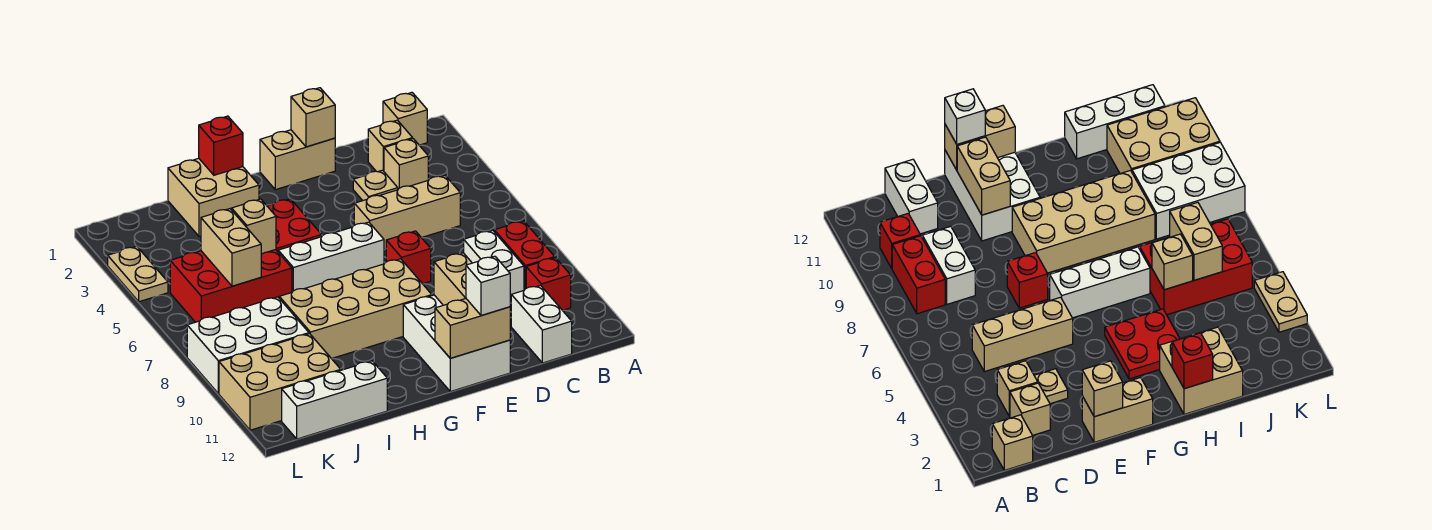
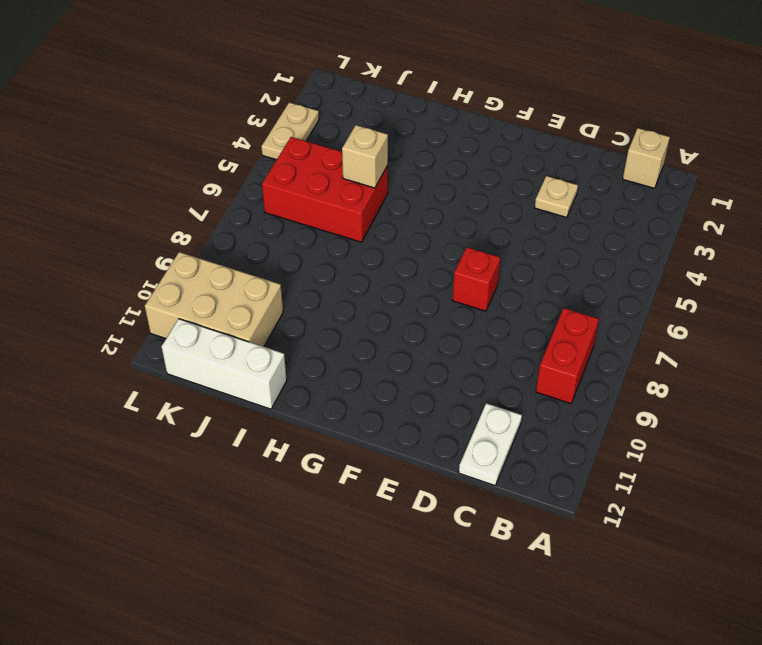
white plate C11:C12 level 1 -> white brick C11:C12 level 1
none -> red brick B10 level 1
none -> tan brick C2 level 1
none -> tan brick C3 level 1

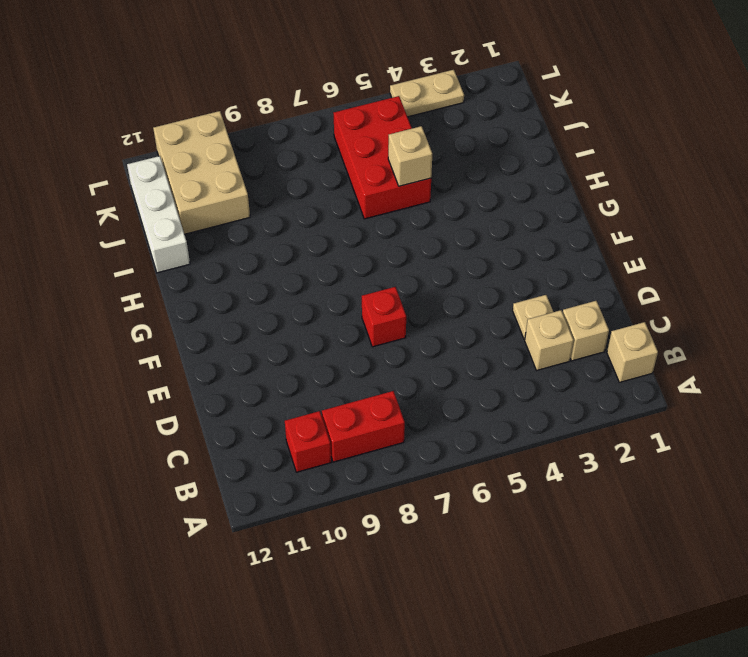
none -> tan brick C5:E5 level 1
none -> white brick C8:C9 level 1
none -> white brick C11:C12 level 1

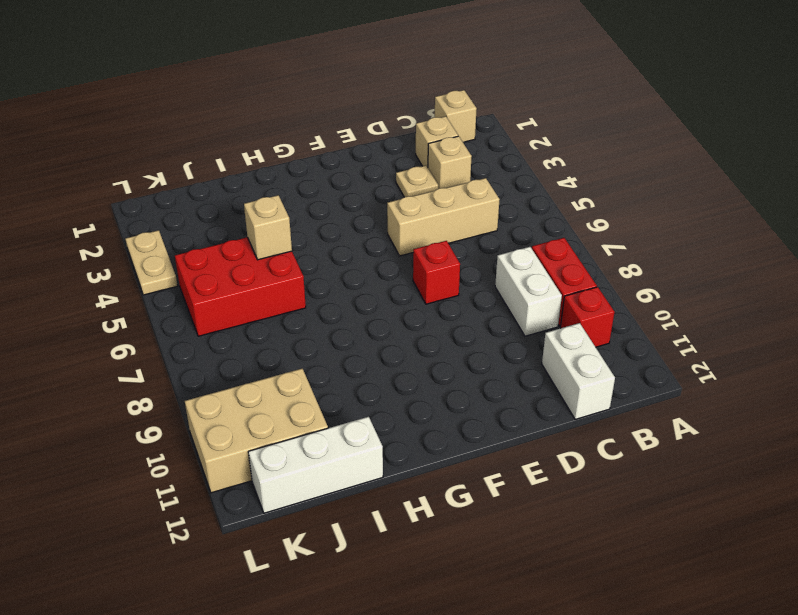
none -> tan brick E1:F1 level 1
none -> white brick E10:F12 level 1
none -> white brick F6:H6 level 1

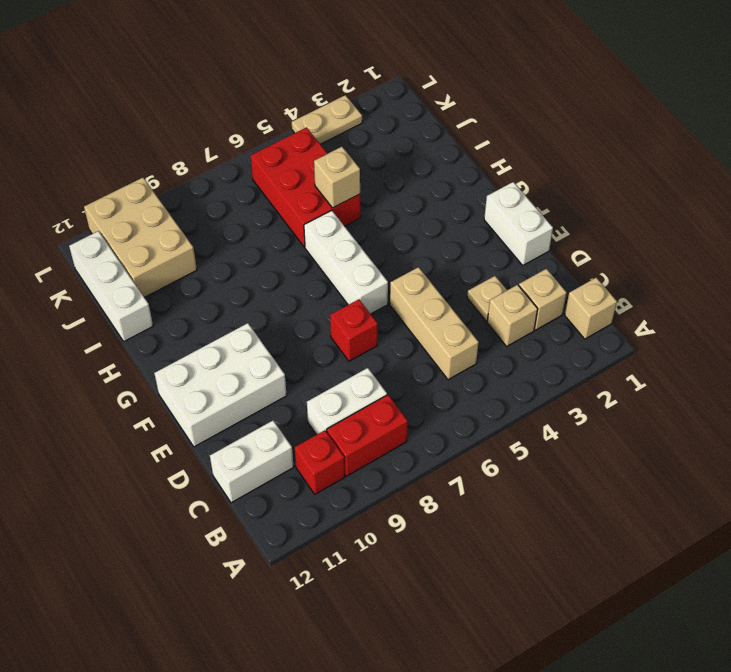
white brick E1:F1 level 1 -> tan brick E1:F1 level 1
none -> tan brick F8:I9 level 1
none -> red plate G3:H4 level 1
none -> tan brick H1:I2 level 1

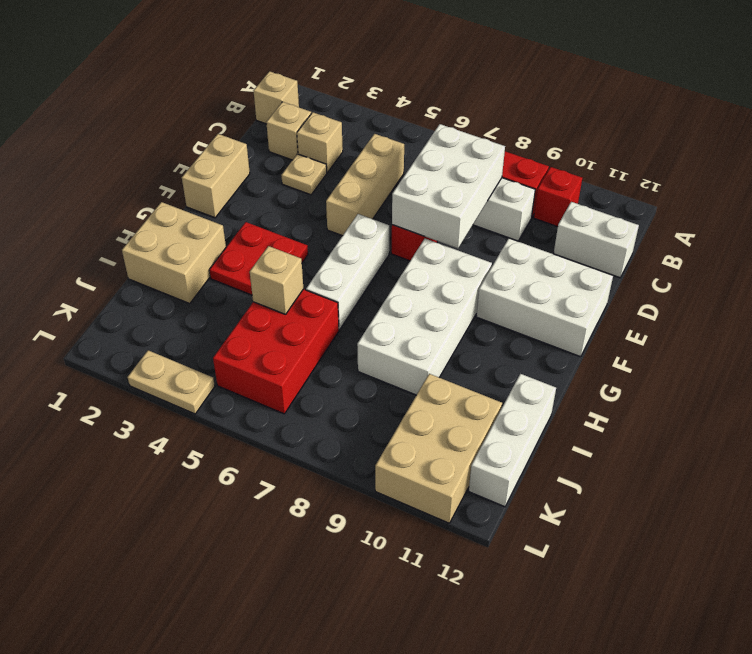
white brick C7:E8 level 2 -> white brick J8:L9 level 1
white brick F8:I9 level 1 -> tan brick F8:I9 level 1
none -> tan brick E1 level 2
none -> tan brick E10:E11 level 2
none -> tan brick E12:F12 level 2

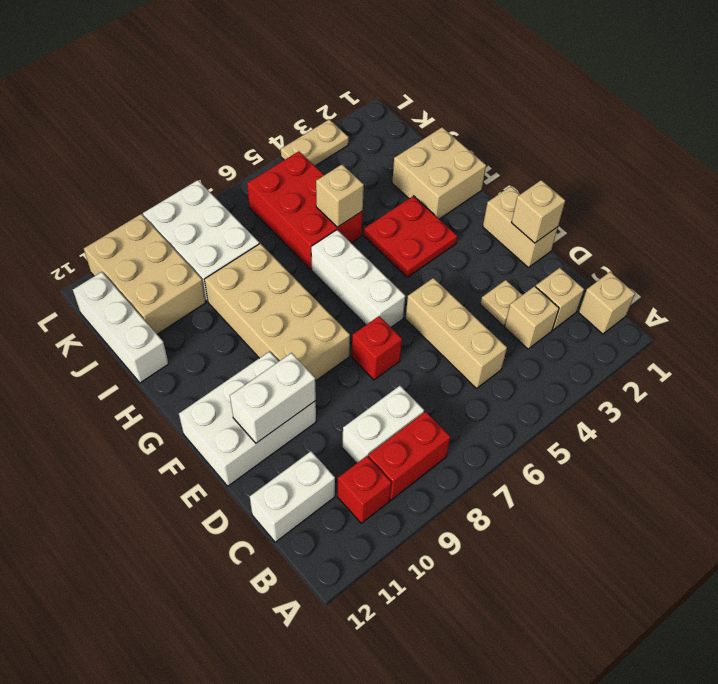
white brick E10:E11 level 2 -> tan brick E10:E11 level 2
none -> tan brick E12:F12 level 2
none -> red brick H1 level 2
none -> tan brick J5:J6 level 2

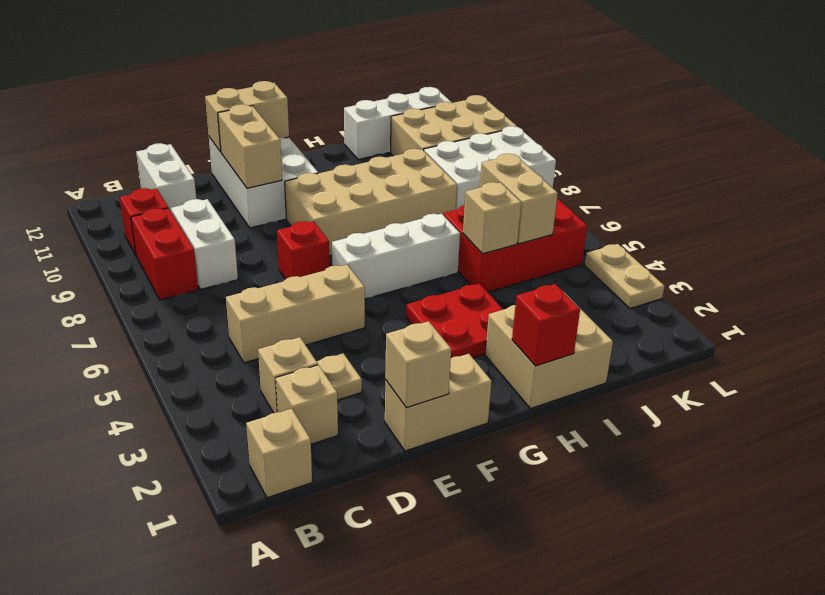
none -> white brick E12 level 3

